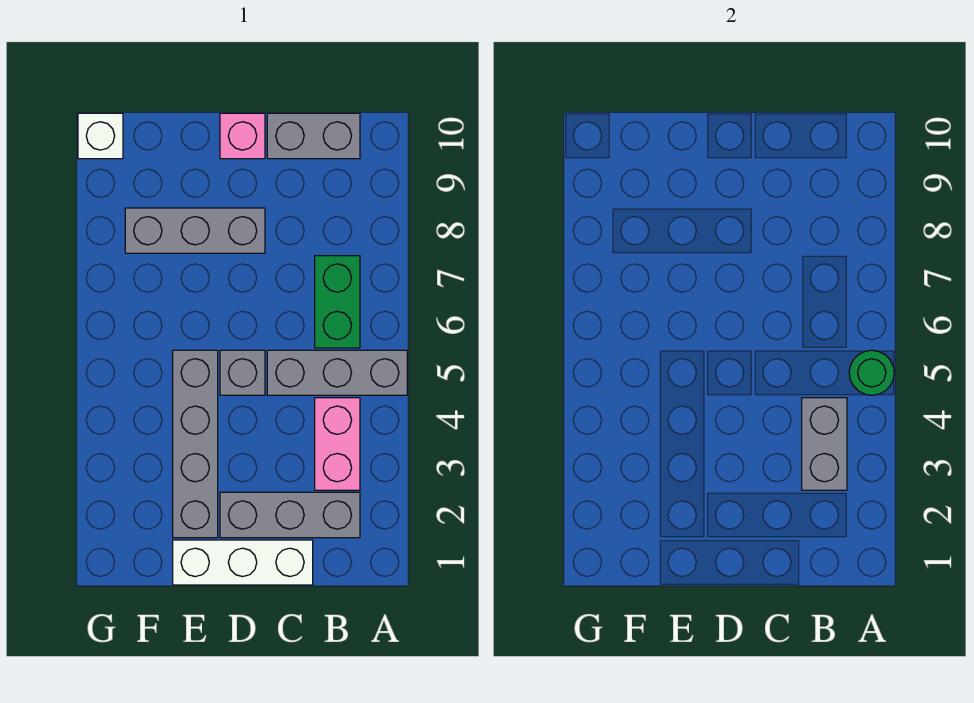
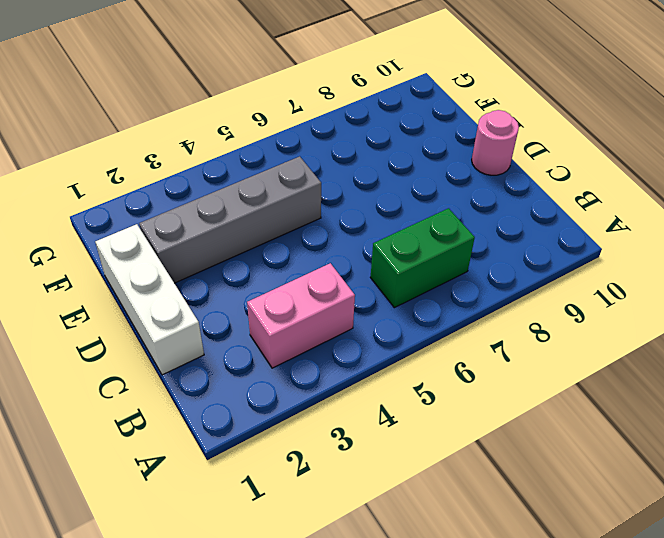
pink round brick D10 level 1 -> pink brick D10 level 1
none -> grey brick A5:C5 level 1
none -> grey brick B2:D2 level 1
none -> grey brick B10:C10 level 1

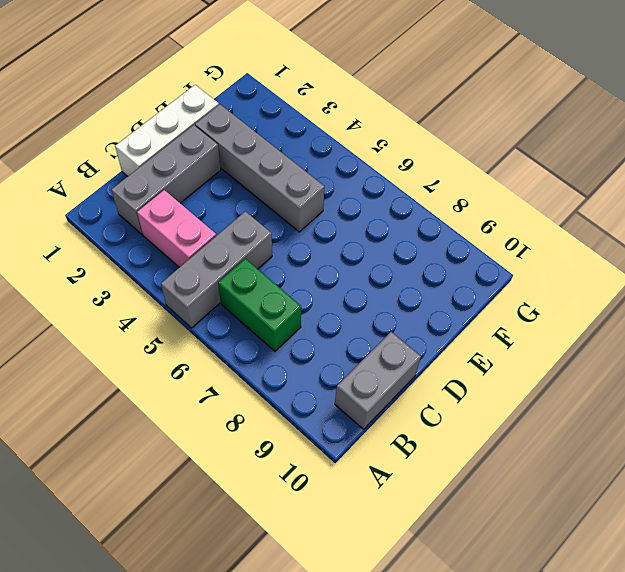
none -> grey brick D5 level 1
none -> grey brick D8:F8 level 1
none -> pink brick D10 level 1

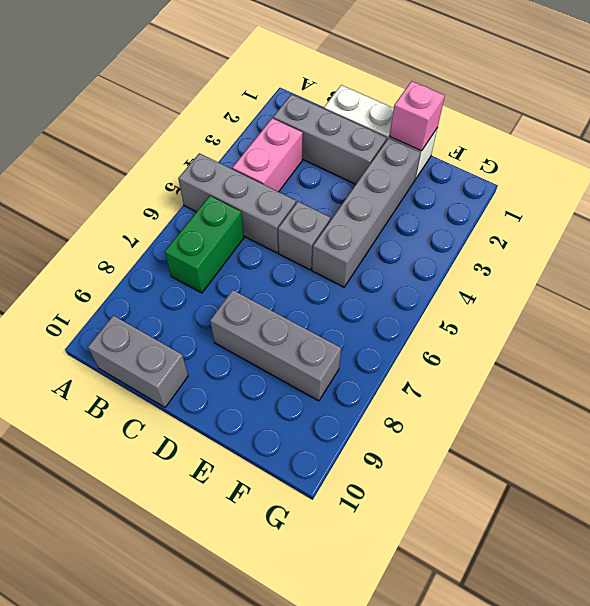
pink brick E1 level 2 -> pink brick D10 level 1
none -> white brick G10 level 1
none -> green round brick A5 level 2
none -> grey brick B3:B4 level 2

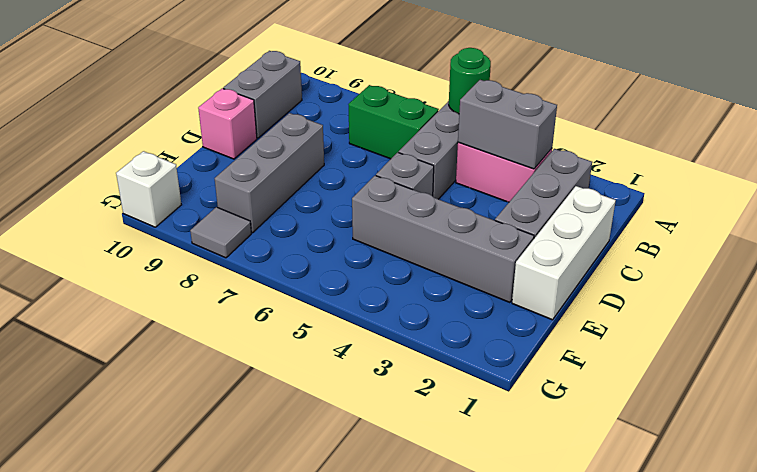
grey tile G8 level 1 -> none

